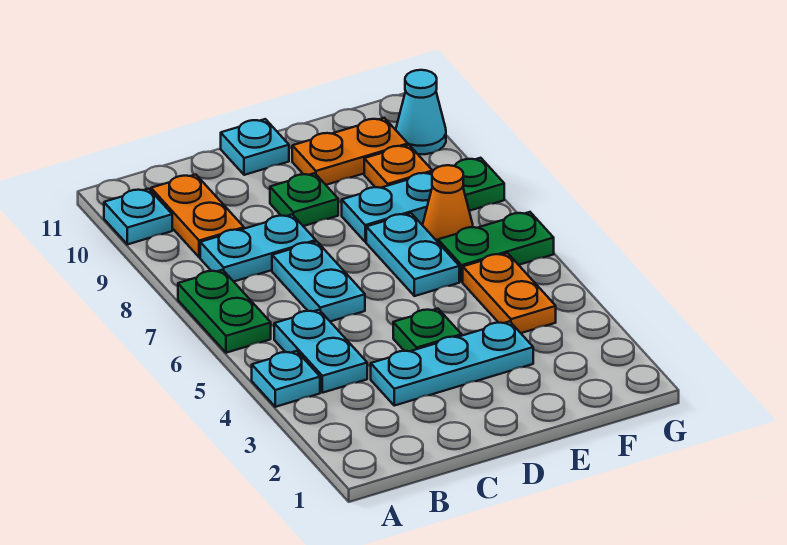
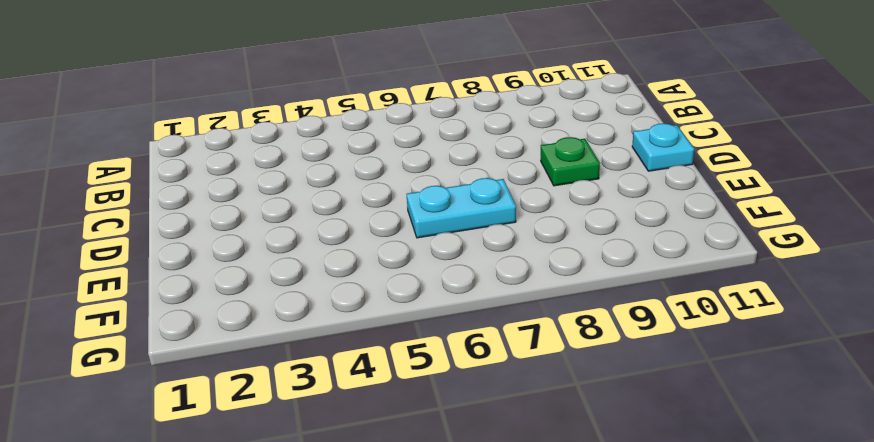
none -> cyan plate A4 level 1
none -> green plate A6:A7 level 1
none -> cyan plate A10 level 1

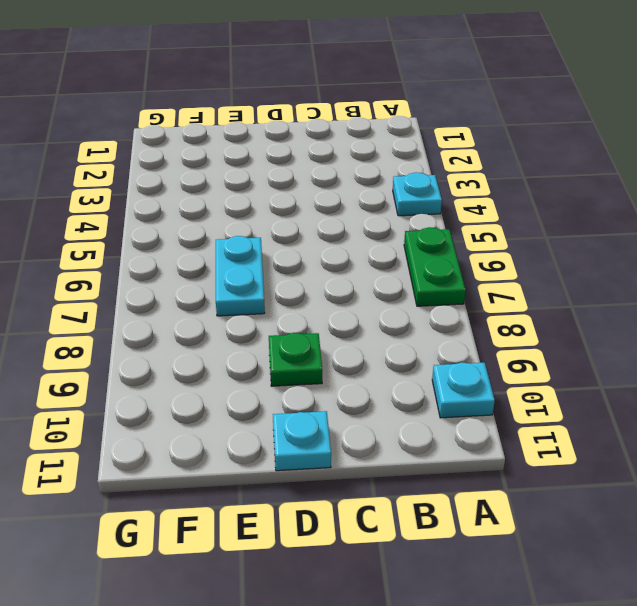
none -> cyan plate B4:B5 level 1
none -> cyan plate B8:C8 level 1
none -> orange plate B9:B10 level 1

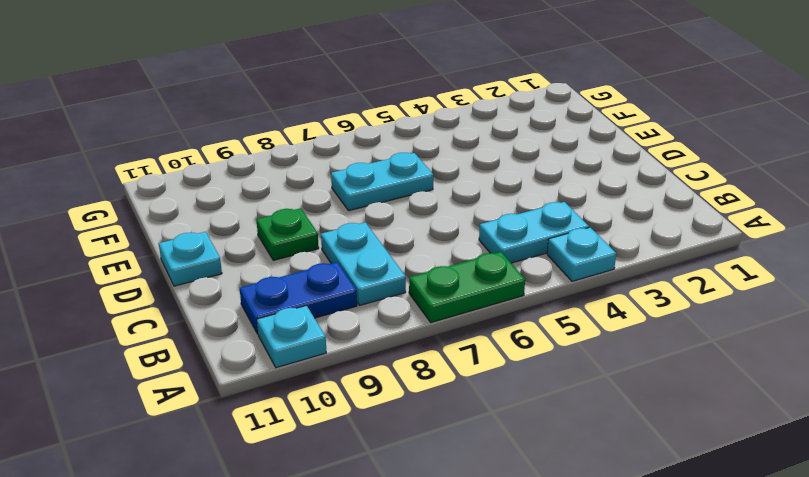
blue plate B9:B10 level 1 -> orange plate B9:B10 level 1
none -> cyan plate C3:E3 level 1
none -> cyan plate C6:C7 level 1
none -> green plate D4 level 1

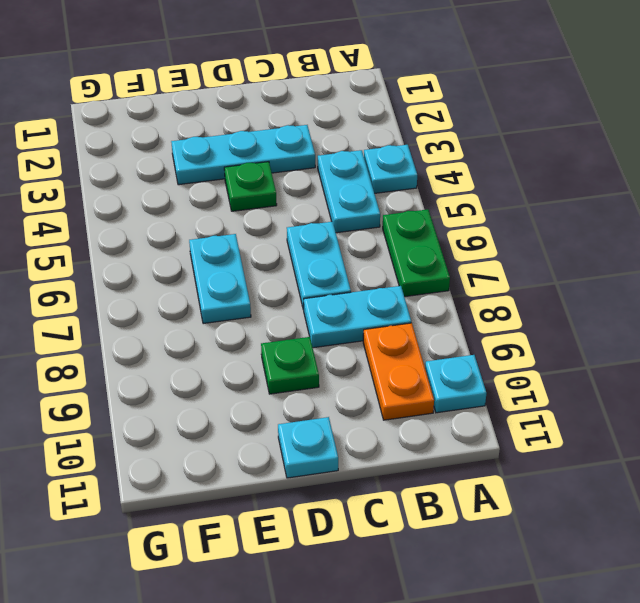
none -> cyan plate E8:F8 level 1
none -> orange plate E10:F10 level 1
none -> orange plate F4:F5 level 1

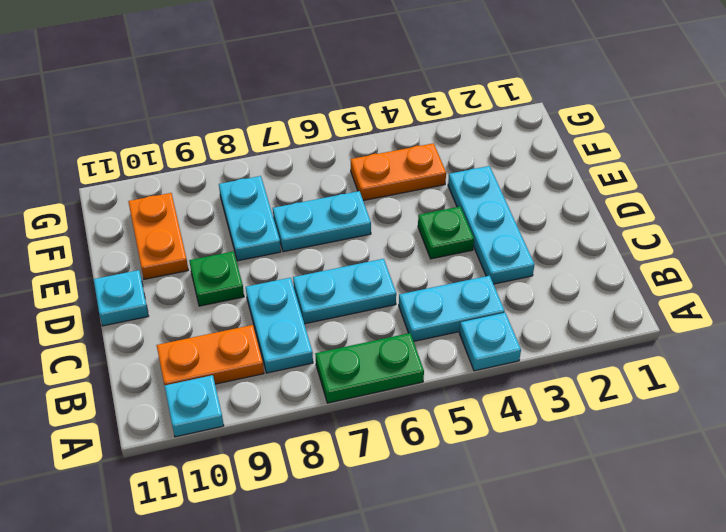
none -> green plate F6:G6 level 1
none -> orange cone F7 level 1
none -> orange plate F9 level 1

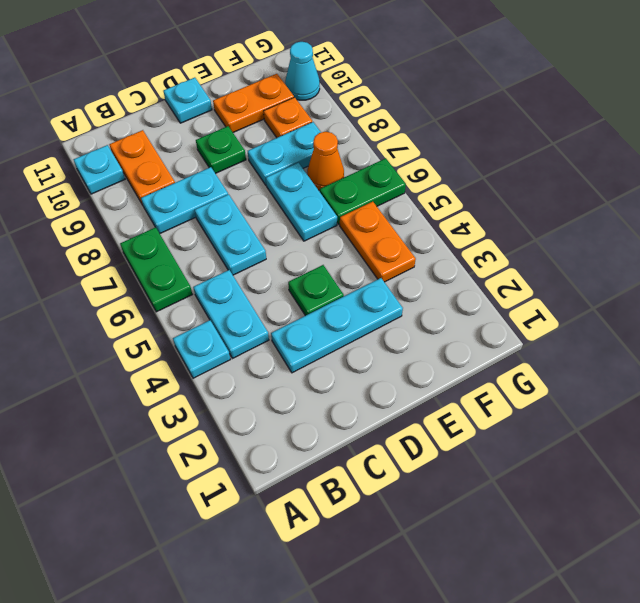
none -> green plate G8 level 1

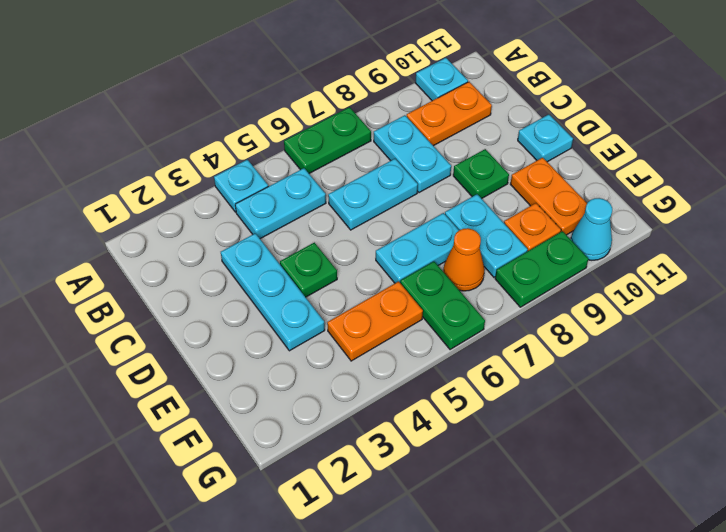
green plate G8:G9 level 1 -> green plate G8 level 1

